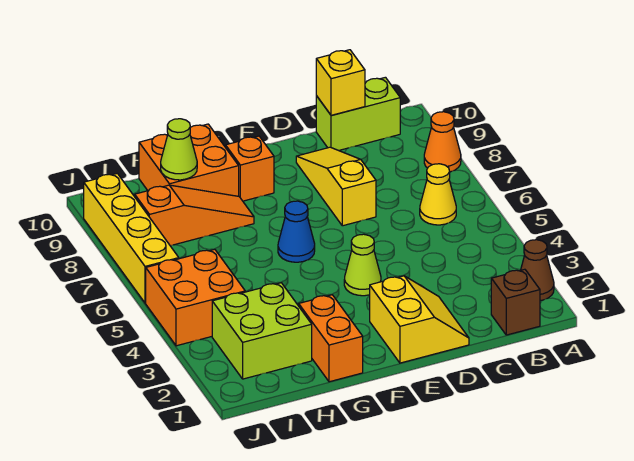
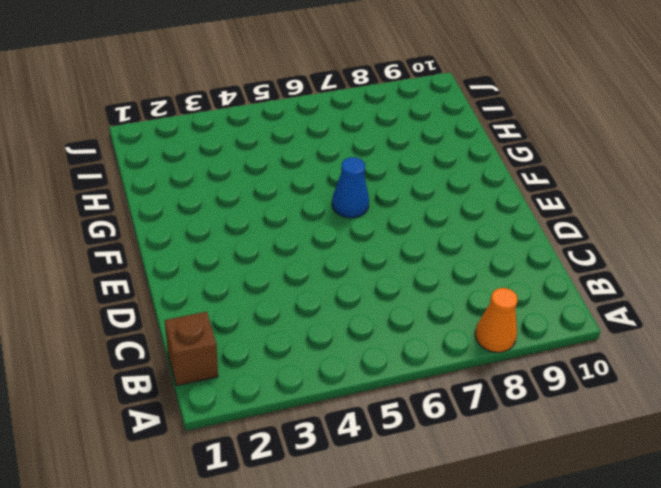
none -> brown cone A2 level 1
none -> yellow cone B6 level 1
none -> lime brick B10:C10 level 1

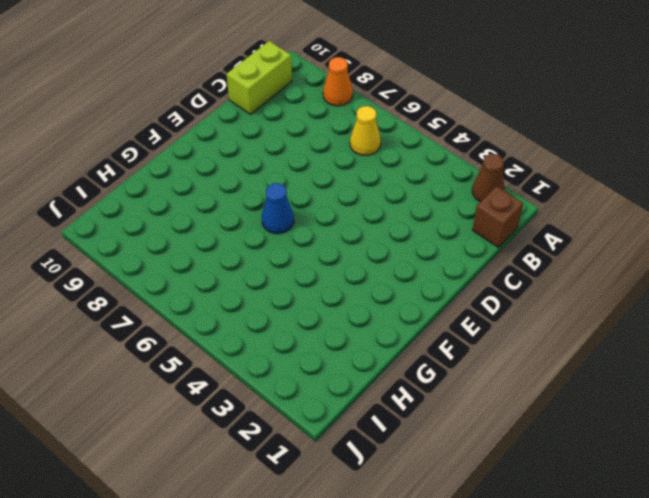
none -> yellow slope D1:E2 level 1 top E
none -> yellow slope D7:D9 level 1 top 7
none -> lime cone E4 level 1

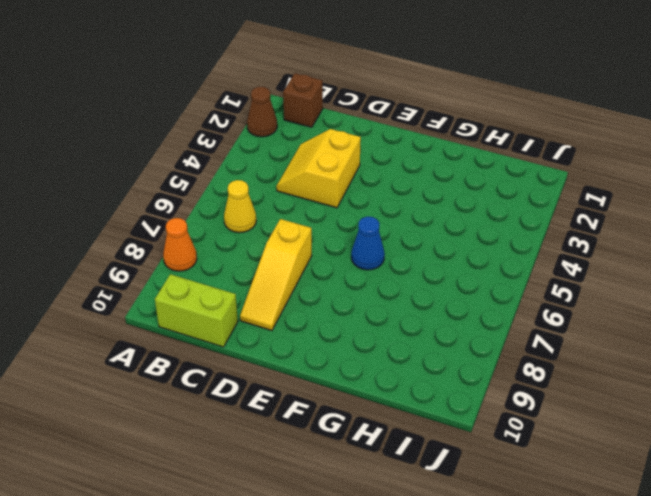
yellow slope C3:D4 level 1 top D -> yellow slope D1:E2 level 1 top E
none -> lime cone E4 level 1
none -> orange brick F9 level 1
none -> orange brick G1:G2 level 1

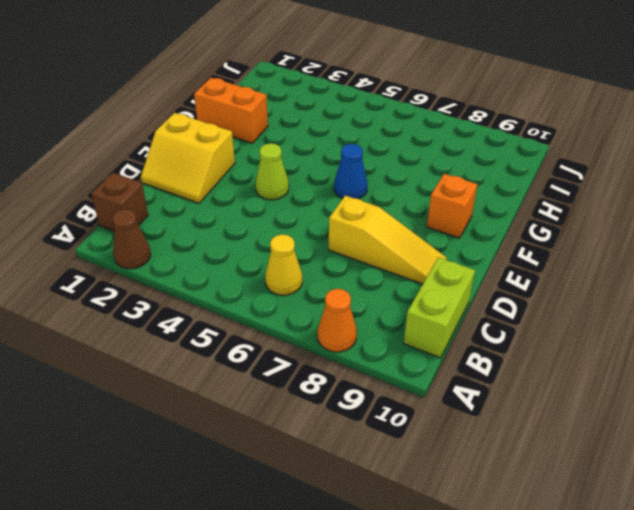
none -> orange slope G8:I8 level 1 top I
none -> orange brick G9:H10 level 1
none -> lime brick H2:I3 level 1

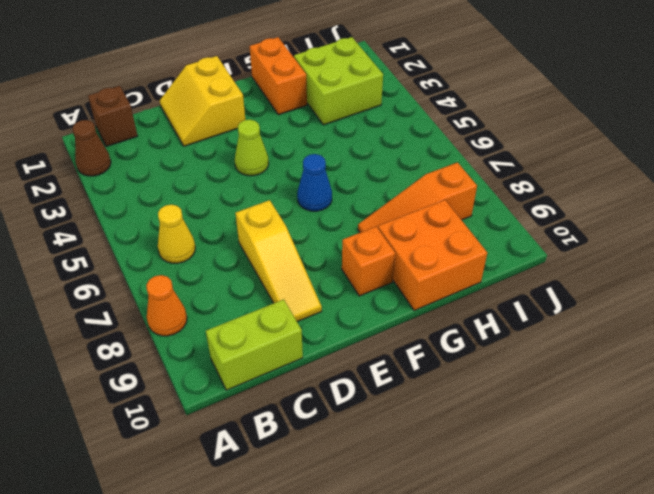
none -> orange brick I4:J5 level 1
none -> yellow brick J6:J9 level 1
none -> yellow brick C10 level 2

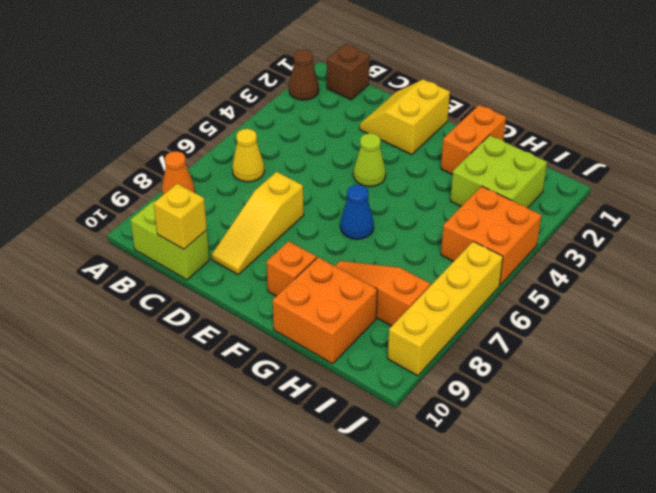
none -> lime cone H9 level 2

